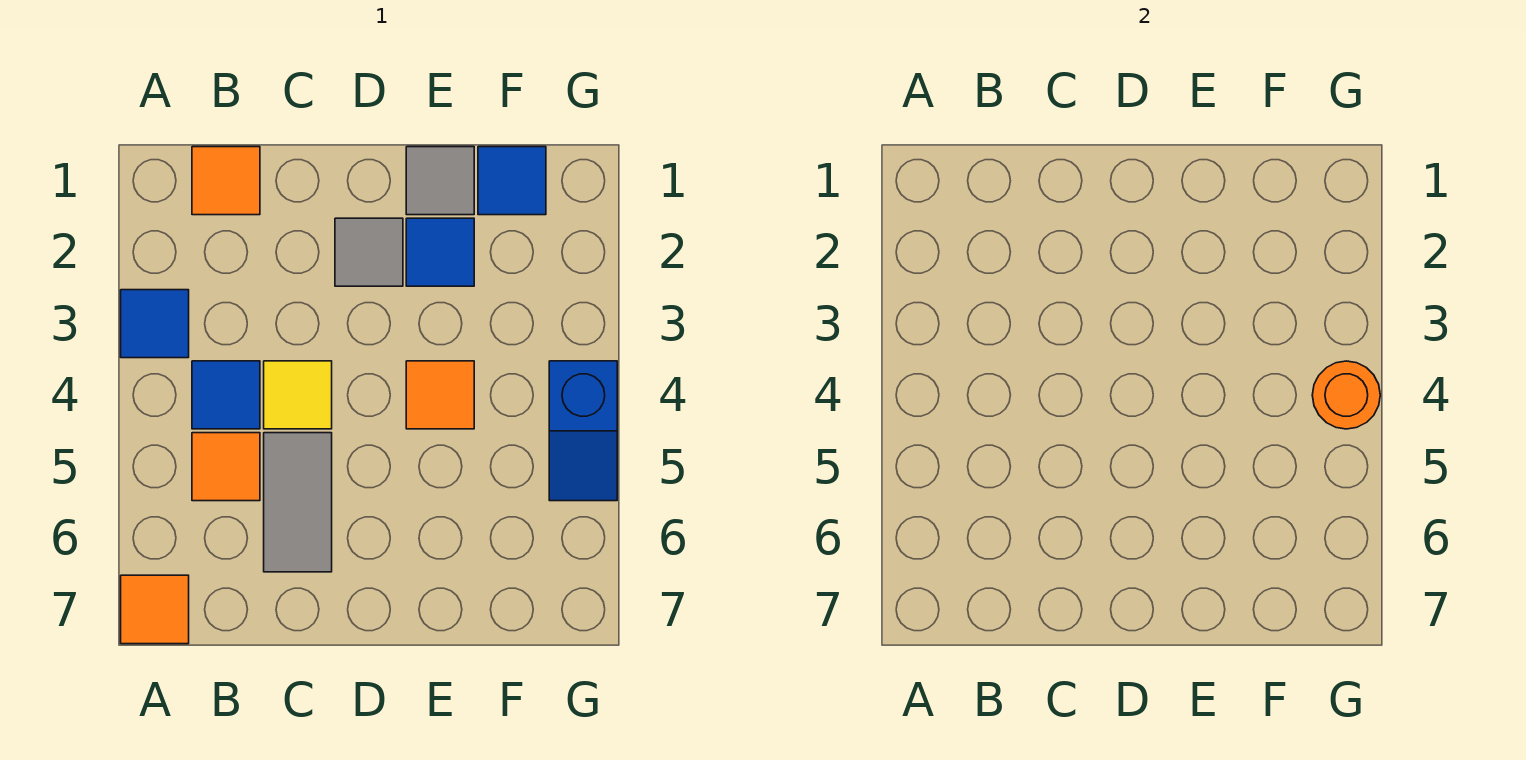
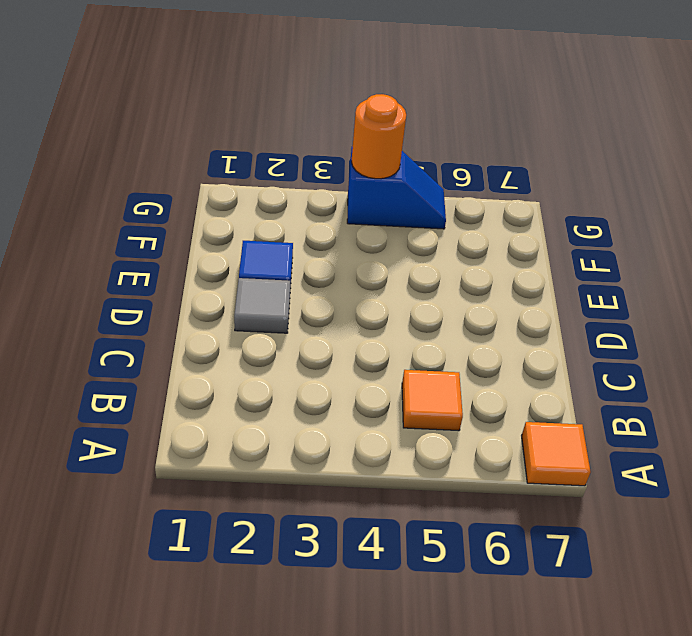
none -> blue tile A3 level 1
none -> orange tile B1 level 1
none -> blue tile B4 level 1

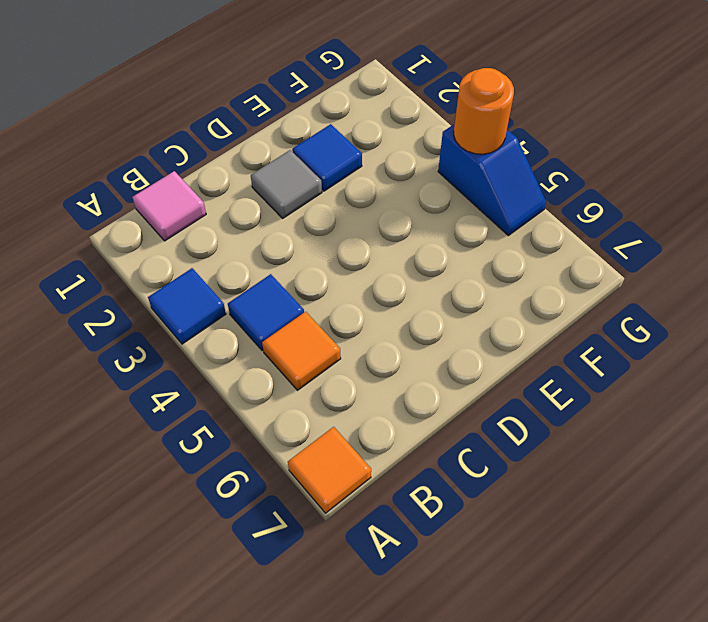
pink tile B1 level 1 -> orange tile B1 level 1
none -> yellow tile C4 level 1
none -> grey tile C5:C6 level 1
none -> grey tile E1 level 1

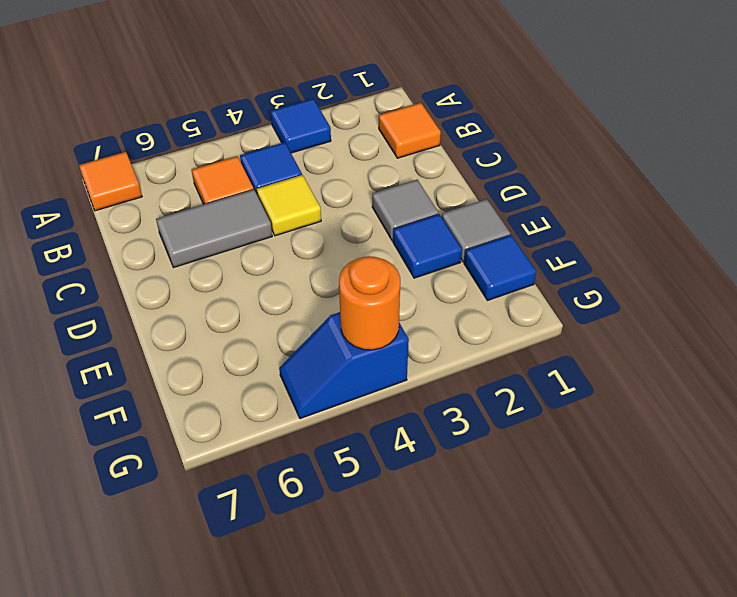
none -> orange tile E4 level 1

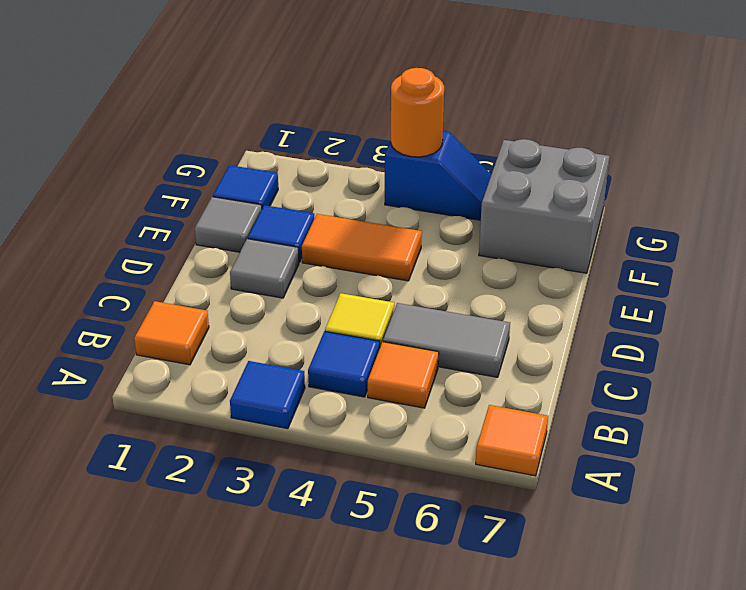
orange tile E3:E4 level 1 -> orange tile E4 level 1
grey brick F6:G7 level 1 -> none

